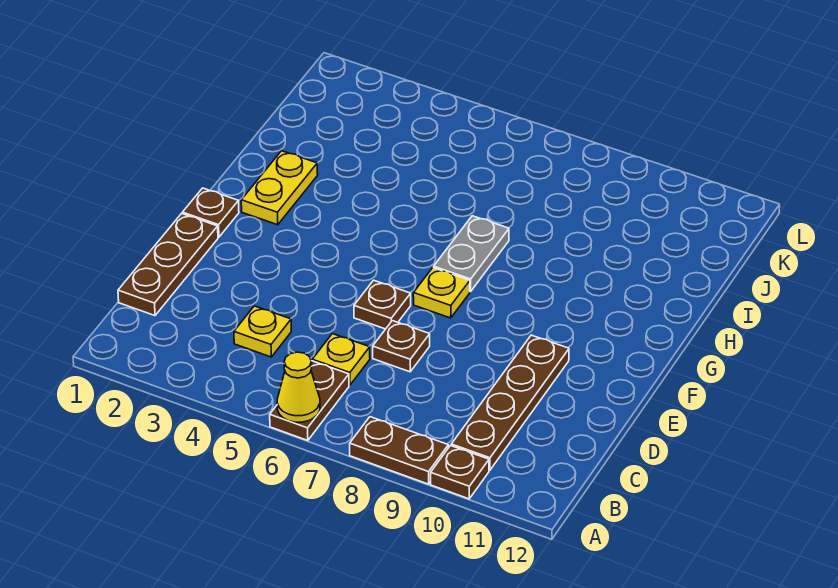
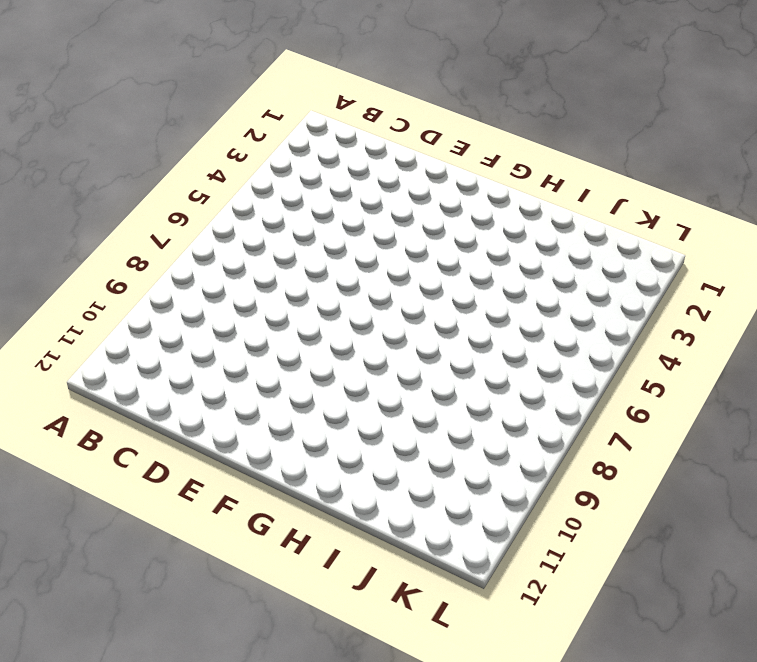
none -> brown plate A6:B6 level 1
none -> brown plate A8:A9 level 1
none -> brown plate A10 level 1

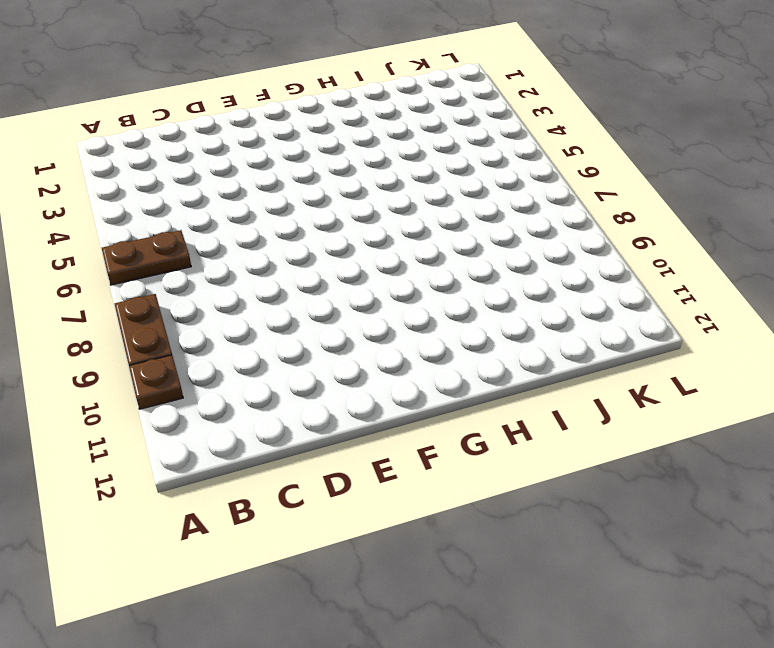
none -> brown plate B10:E10 level 1
none -> brown plate C1:E1 level 1
none -> yellow plate C4 level 1

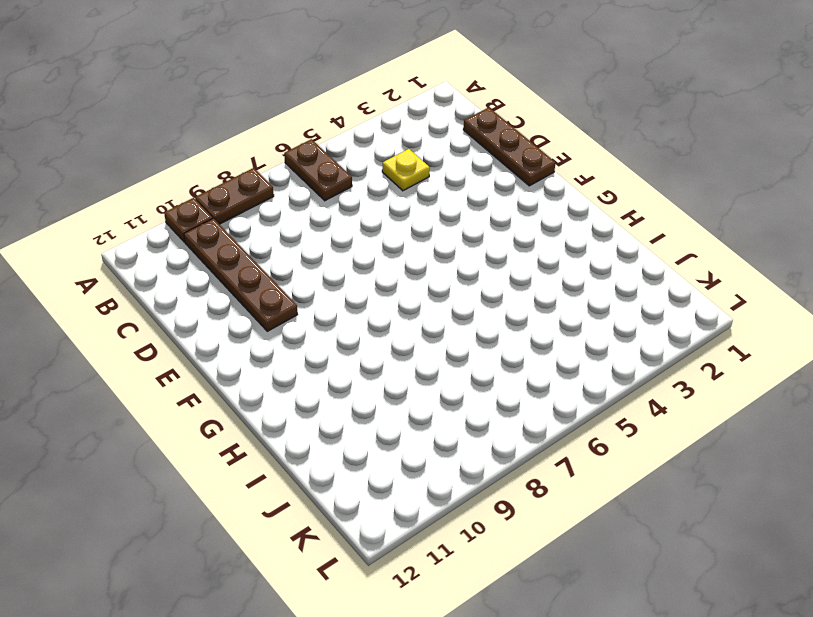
none -> yellow plate C6 level 1
none -> brown plate D7 level 1
none -> brown plate E6 level 1

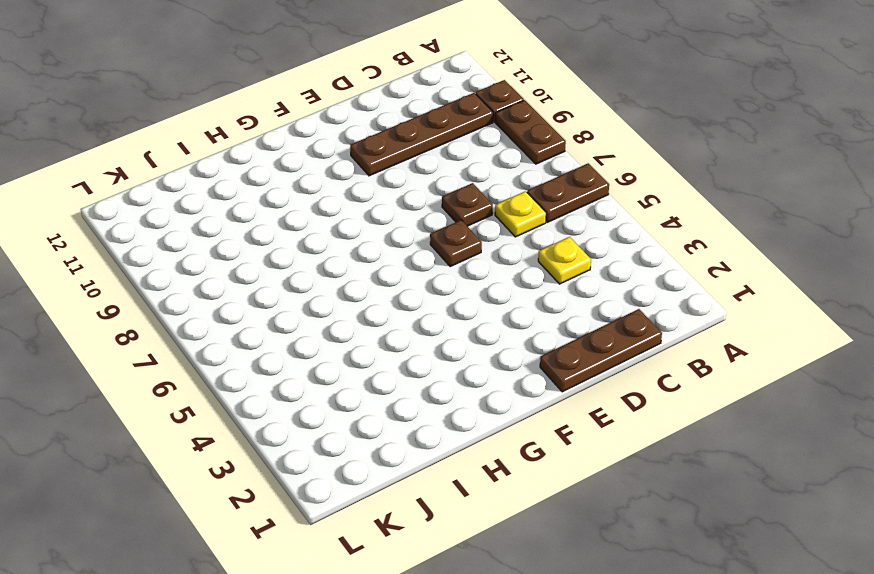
none -> brown plate F1 level 1
none -> yellow plate F7 level 1
none -> yellow plate G2:H2 level 1

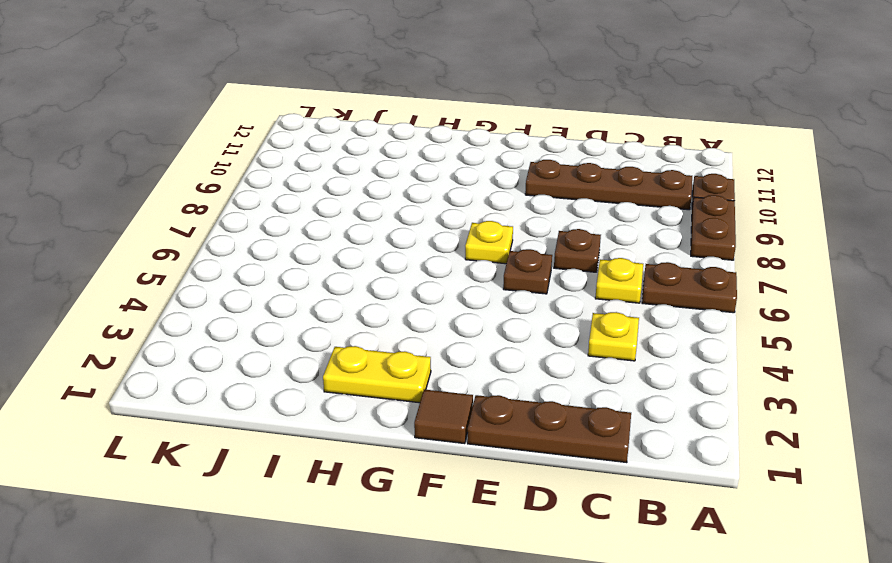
brown tile F1 level 1 -> brown plate F1 level 1
none -> grey plate G7:H7 level 1
none -> yellow cone A6 level 2

